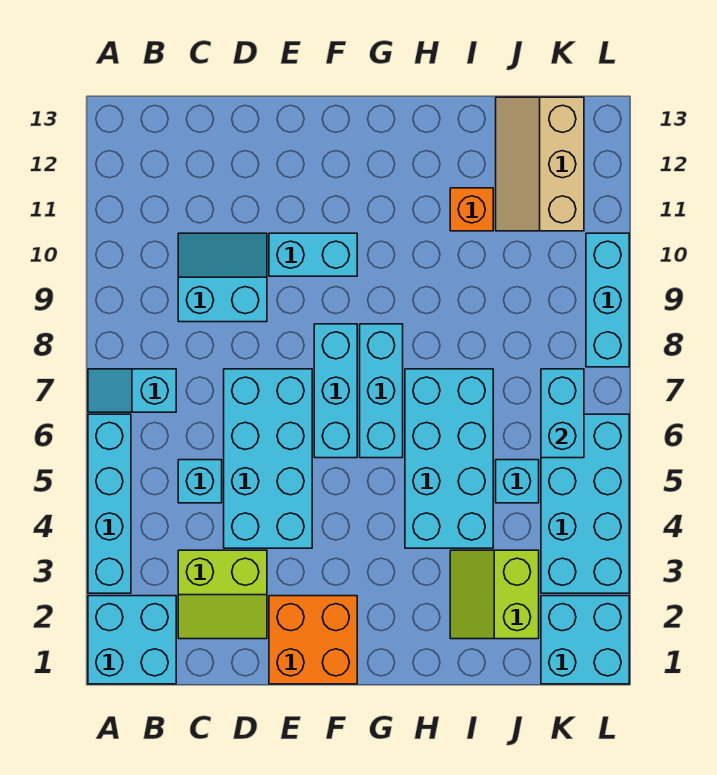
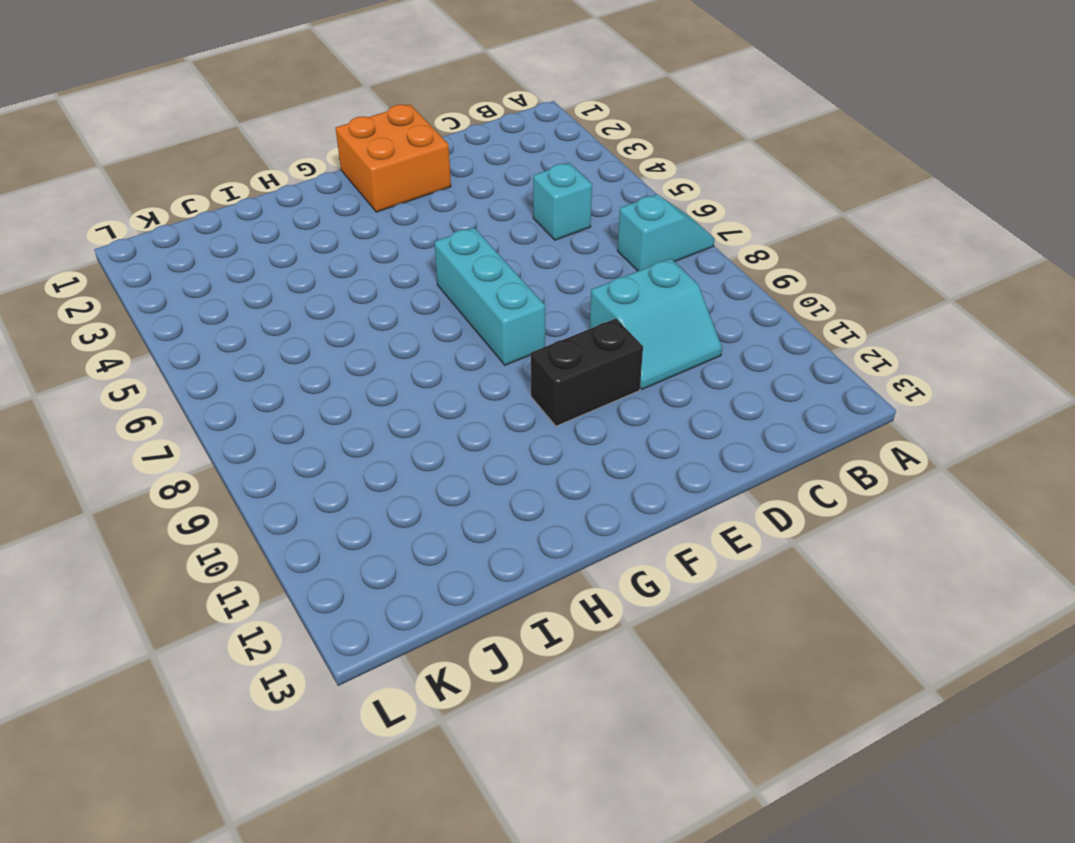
black brick E10:F10 level 1 -> cyan brick E10:F10 level 1
none -> cyan brick A1:B2 level 1
none -> cyan brick A3:A6 level 1
none -> lime slope C2:D3 level 1 top 3

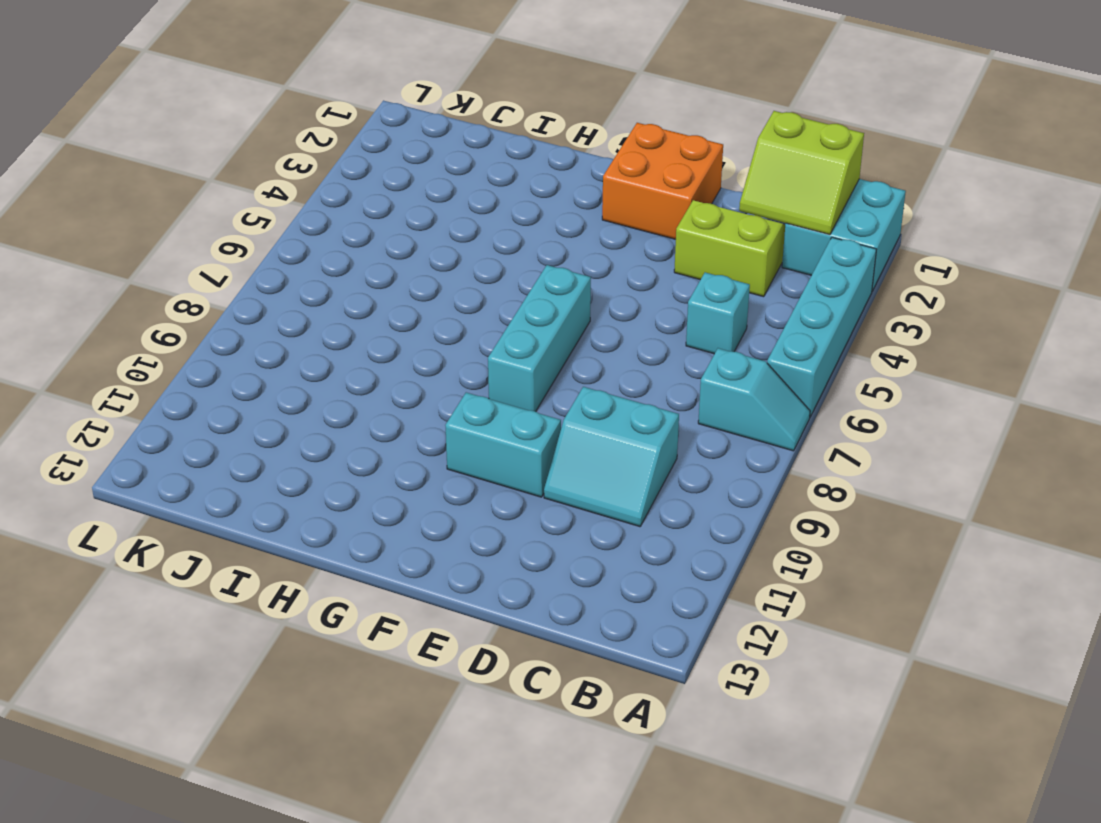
lime slope B1:C2 level 2 top 1 -> lime slope I2:J3 level 1 top J
none -> cyan brick D4:E7 level 1
none -> cyan brick G6:G8 level 1
none -> cyan brick H4:I7 level 1

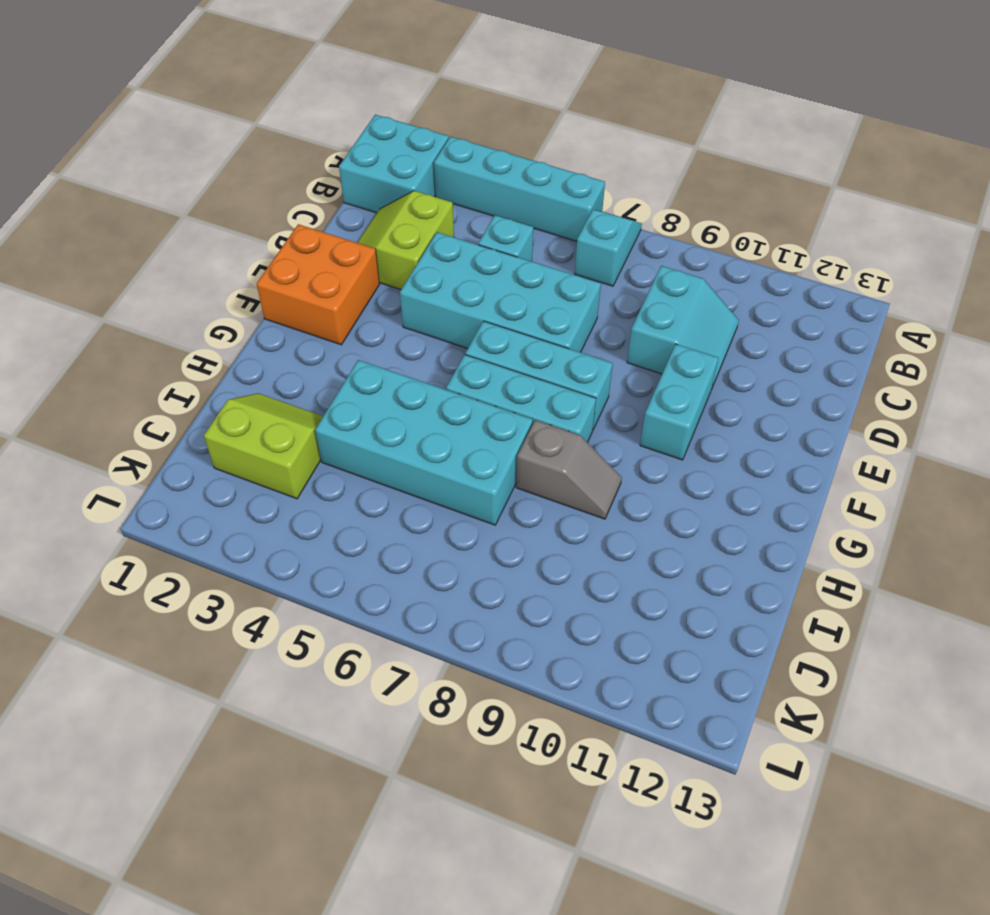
grey slope H8:H9 level 1 top 8 -> none
none -> orange brick I11 level 1
none -> cyan brick J5 level 1
none -> tan slope J11:K13 level 1 top K

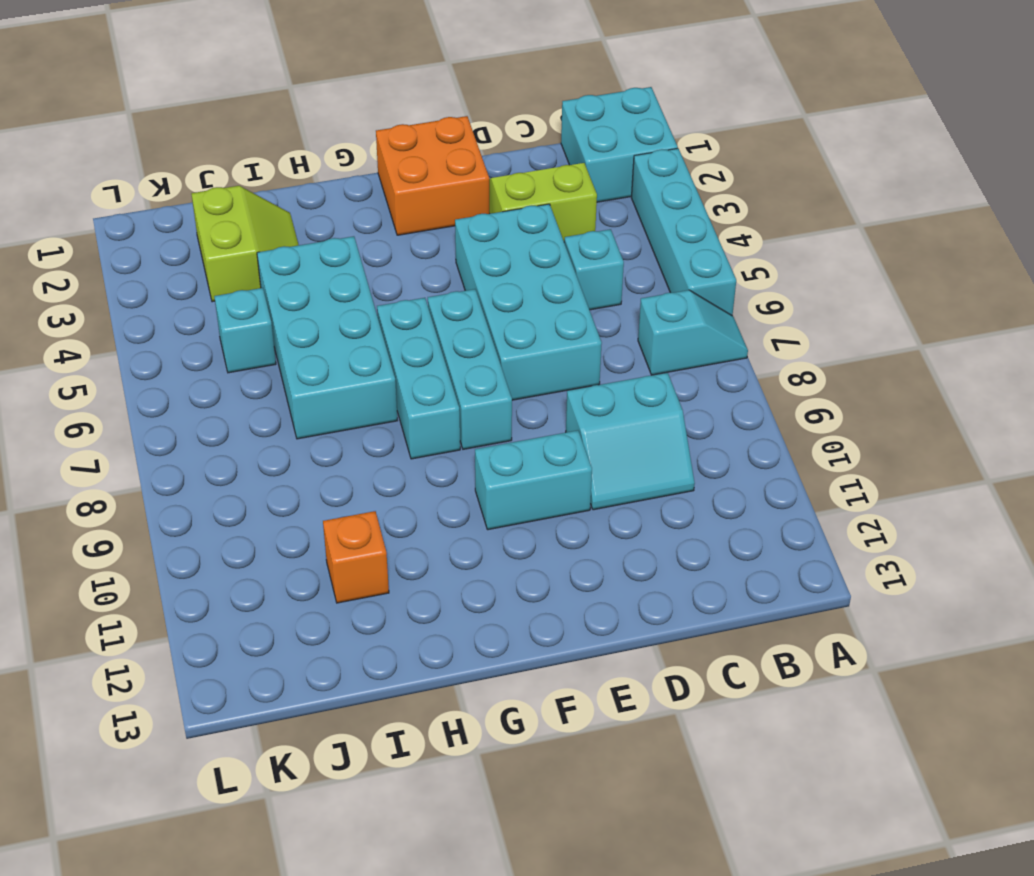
none -> tan slope J11:K13 level 1 top K
none -> cyan brick K1:L2 level 1
none -> cyan brick K3:L6 level 1

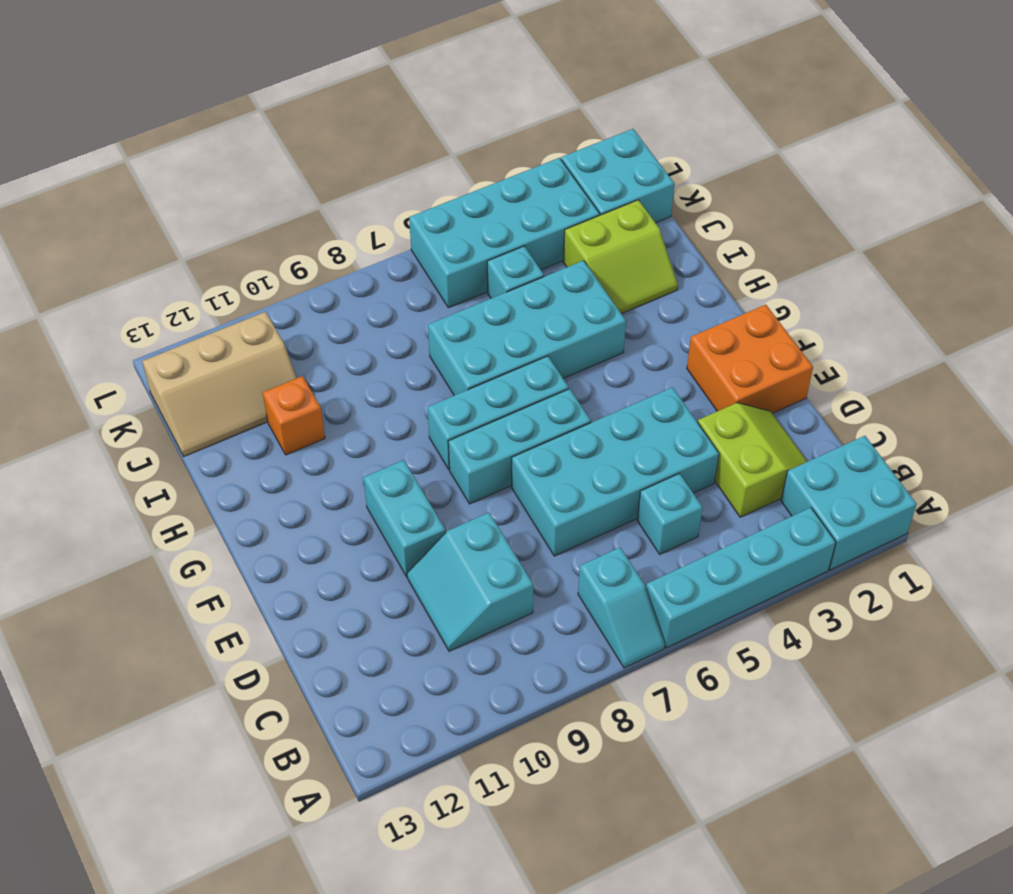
none -> cyan brick L8:L10 level 1
none -> cyan brick K6:K7 level 2

